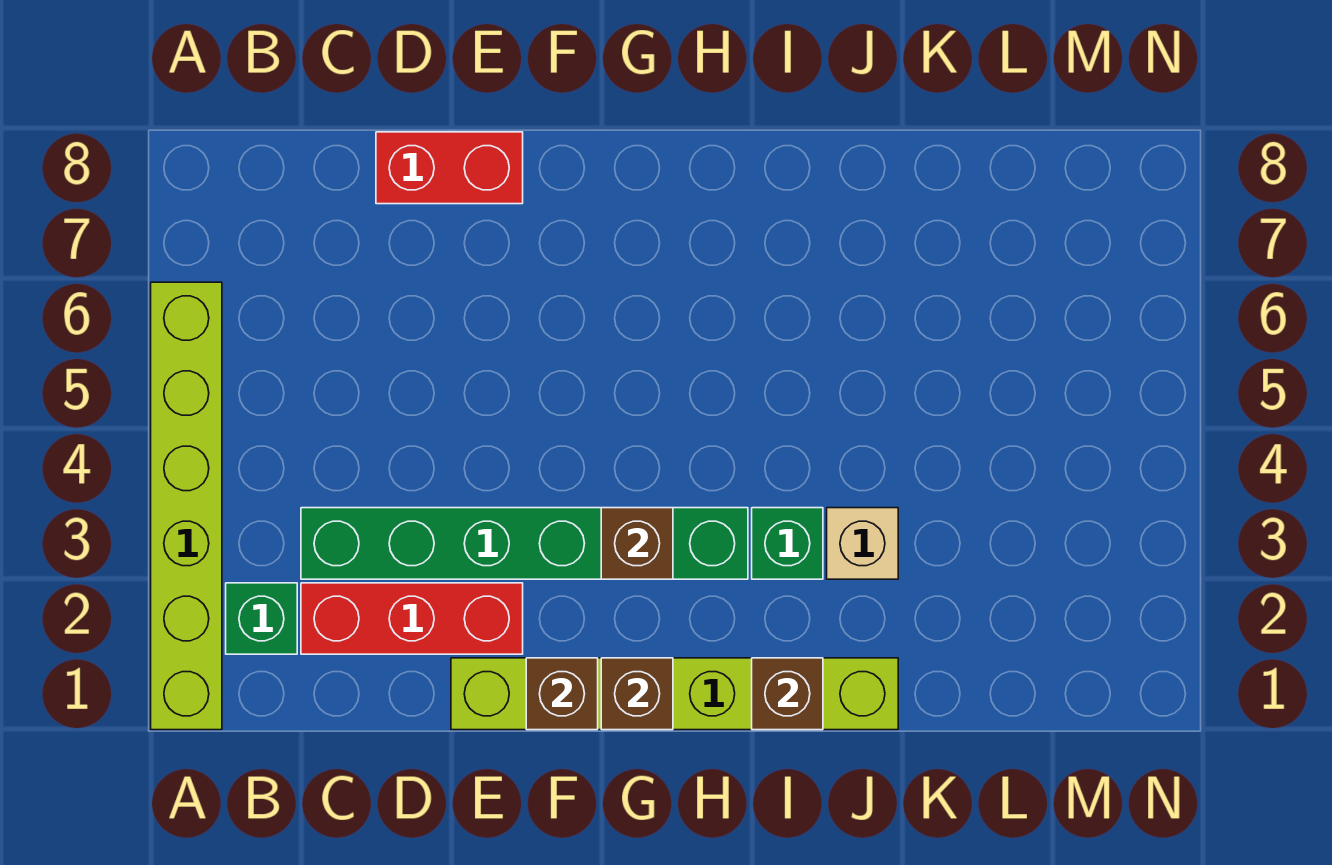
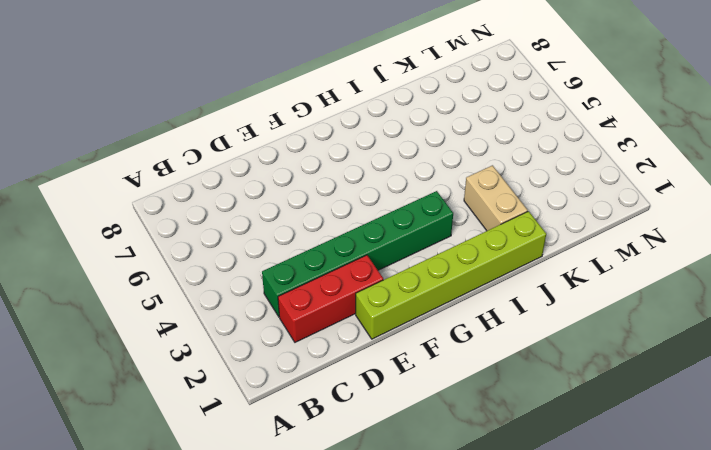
tan brick J2:J3 level 1 -> tan brick J3 level 1
none -> lime brick A1:A6 level 1
none -> green brick B2 level 1
none -> red brick D8:E8 level 1

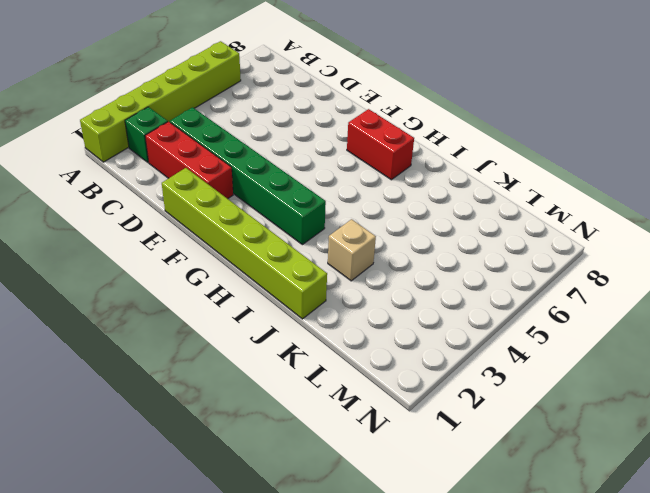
red brick G7:H7 level 1 -> red brick D8:E8 level 1
none -> green brick I3 level 1
none -> brown brick F1 level 2
none -> brown brick G1 level 2

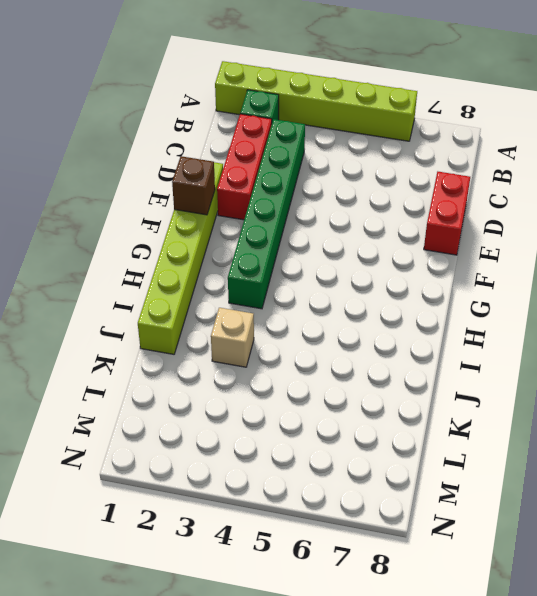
none -> green brick I3 level 1
none -> brown brick G1 level 2
none -> brown brick G3 level 2

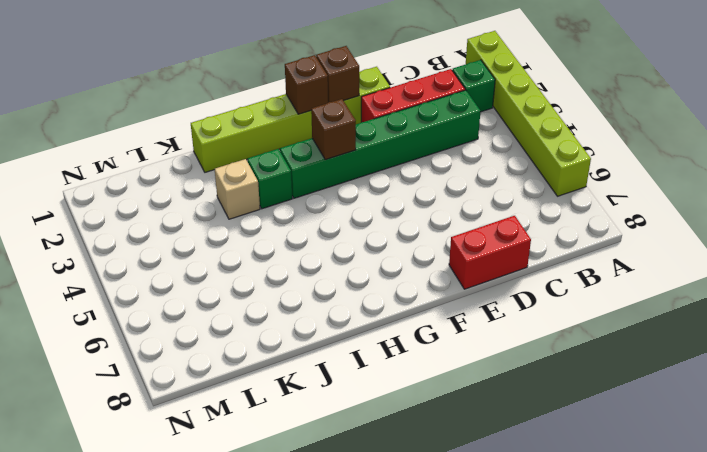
none -> brown brick I1 level 2

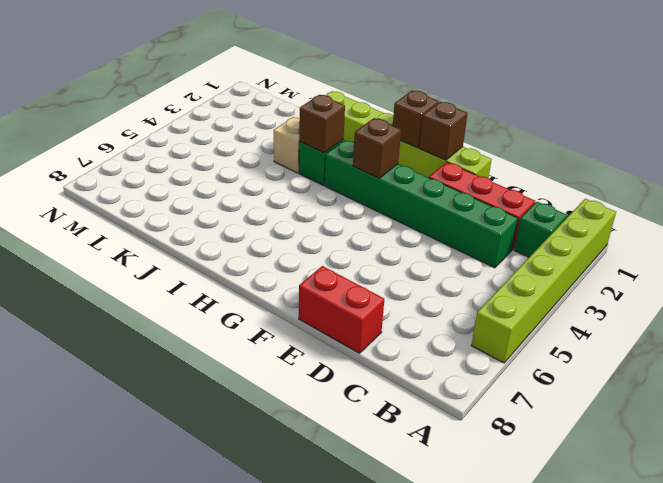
brown brick I3 level 2 -> brown brick I1 level 2

